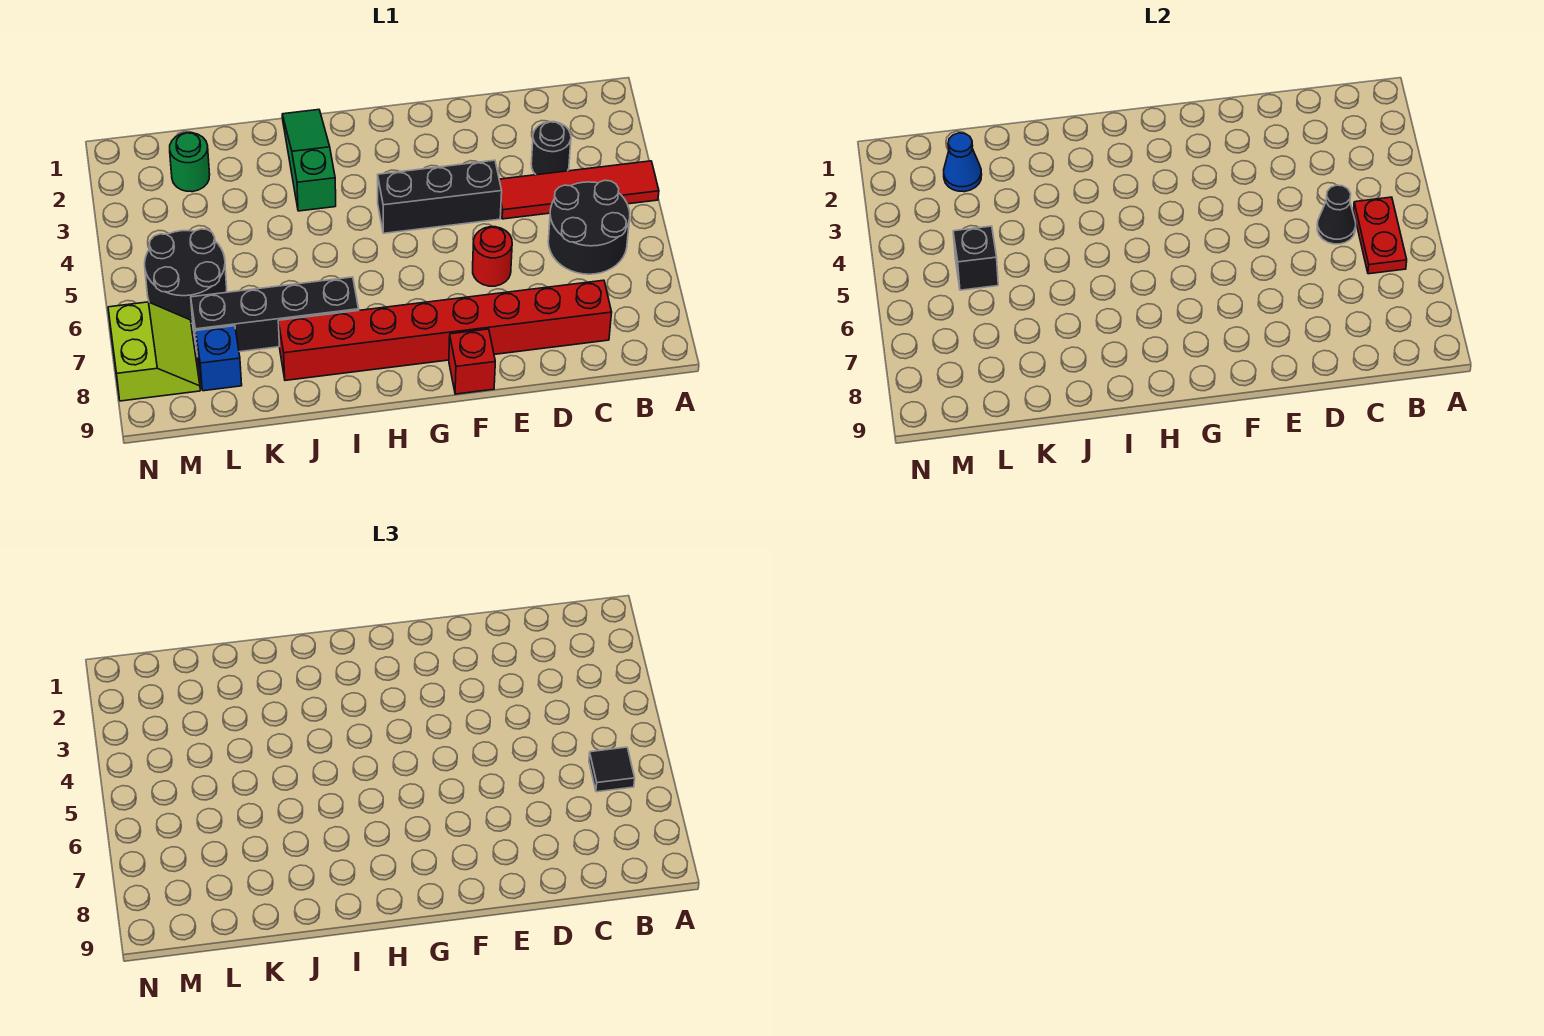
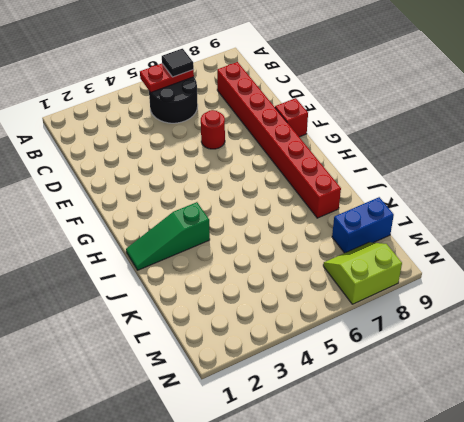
blue brick L8:L9 level 1 -> blue brick L8 level 1
none -> red tile A4:D4 level 1
none -> black round brick C3 level 1
none -> black brick E4:G4 level 1

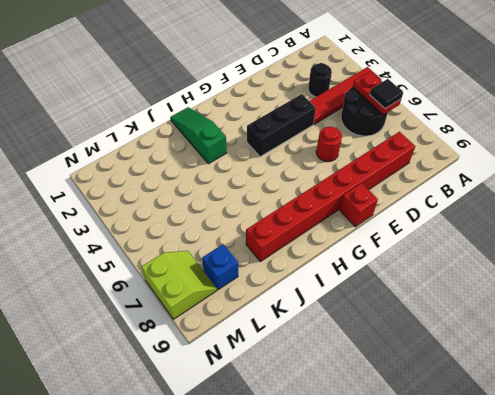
none -> black brick I7:L7 level 1
none -> green round brick L2 level 1
none -> black round brick L5:M6 level 1

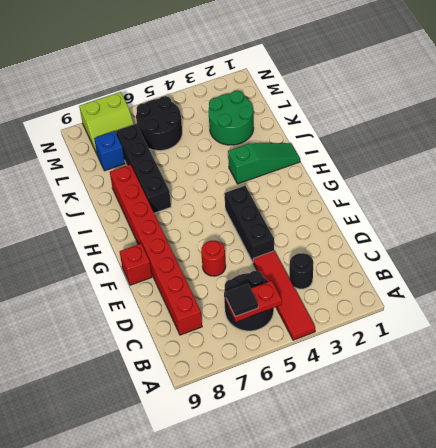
green round brick K2:L3 level 1 -> green round brick L2 level 1
none -> black cone C5 level 2
none -> blue cone L2 level 2
none -> black brick L5 level 2

